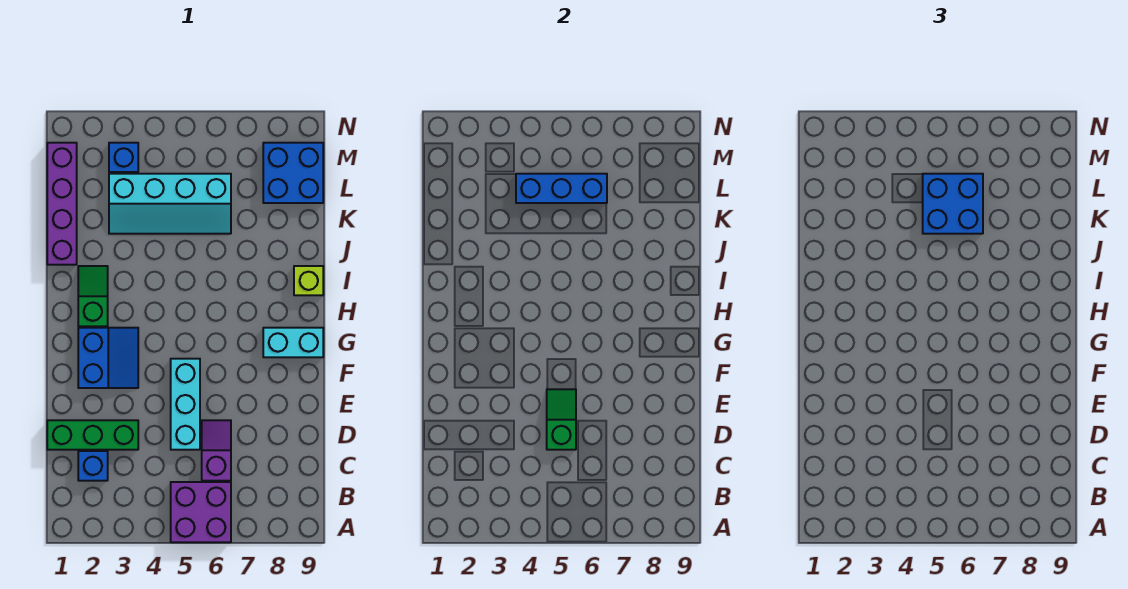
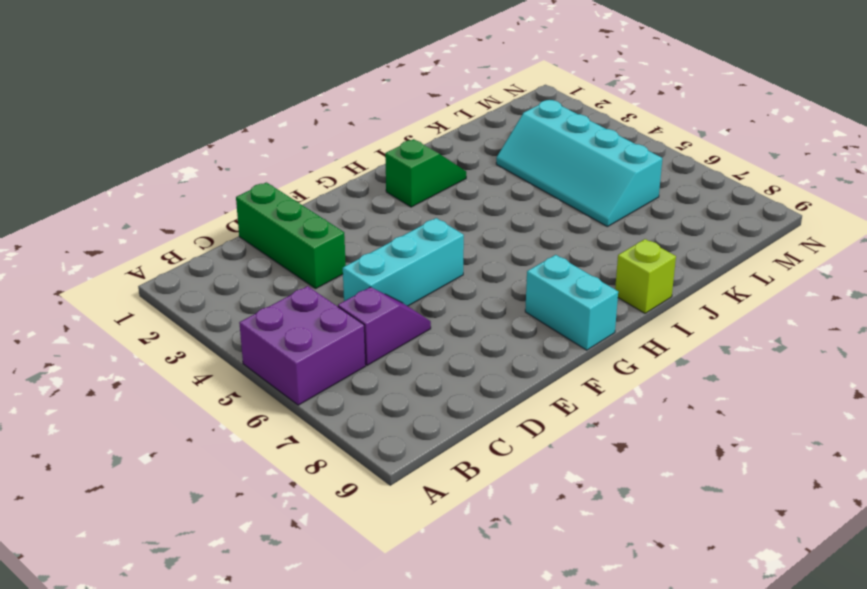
none -> blue brick C2 level 1
none -> blue slope F2:G3 level 1 top 2
none -> purple brick J1:M1 level 1

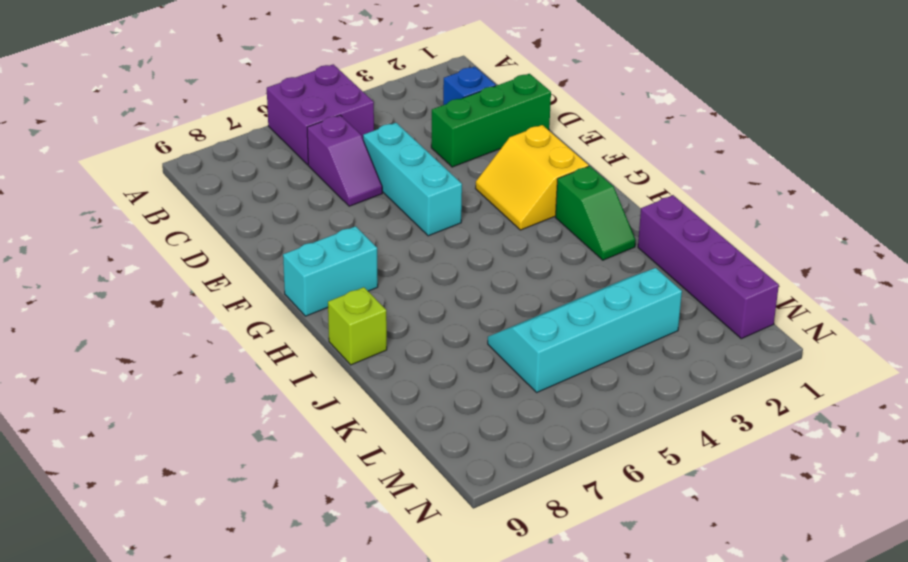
yellow slope F2:G3 level 1 top 2 -> blue slope F2:G3 level 1 top 2
none -> blue brick L8:M9 level 1
none -> blue brick M3 level 1
none -> green slope D5:E5 level 2 top D

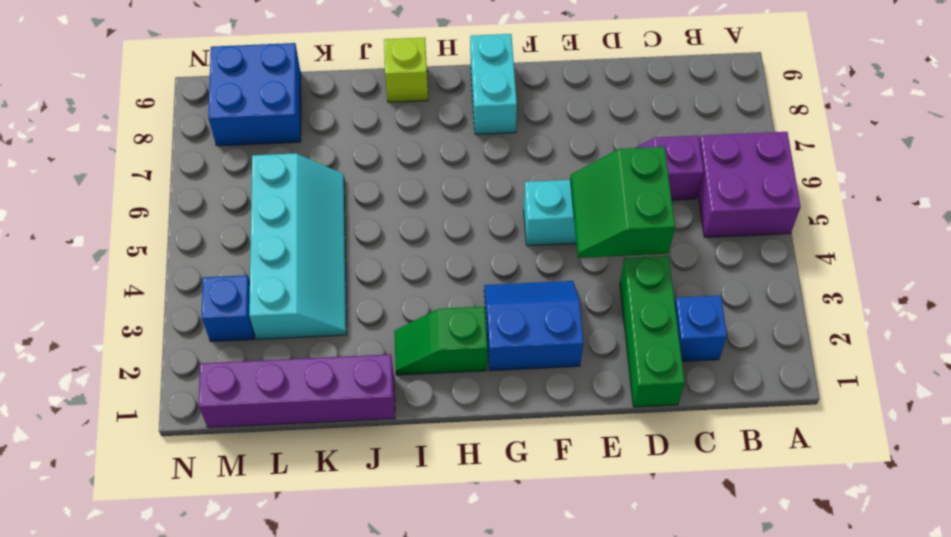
green slope D4:E5 level 2 top D -> green slope D5:E5 level 2 top D
none -> blue brick L4:L6 level 2
none -> blue brick K5:L6 level 3

